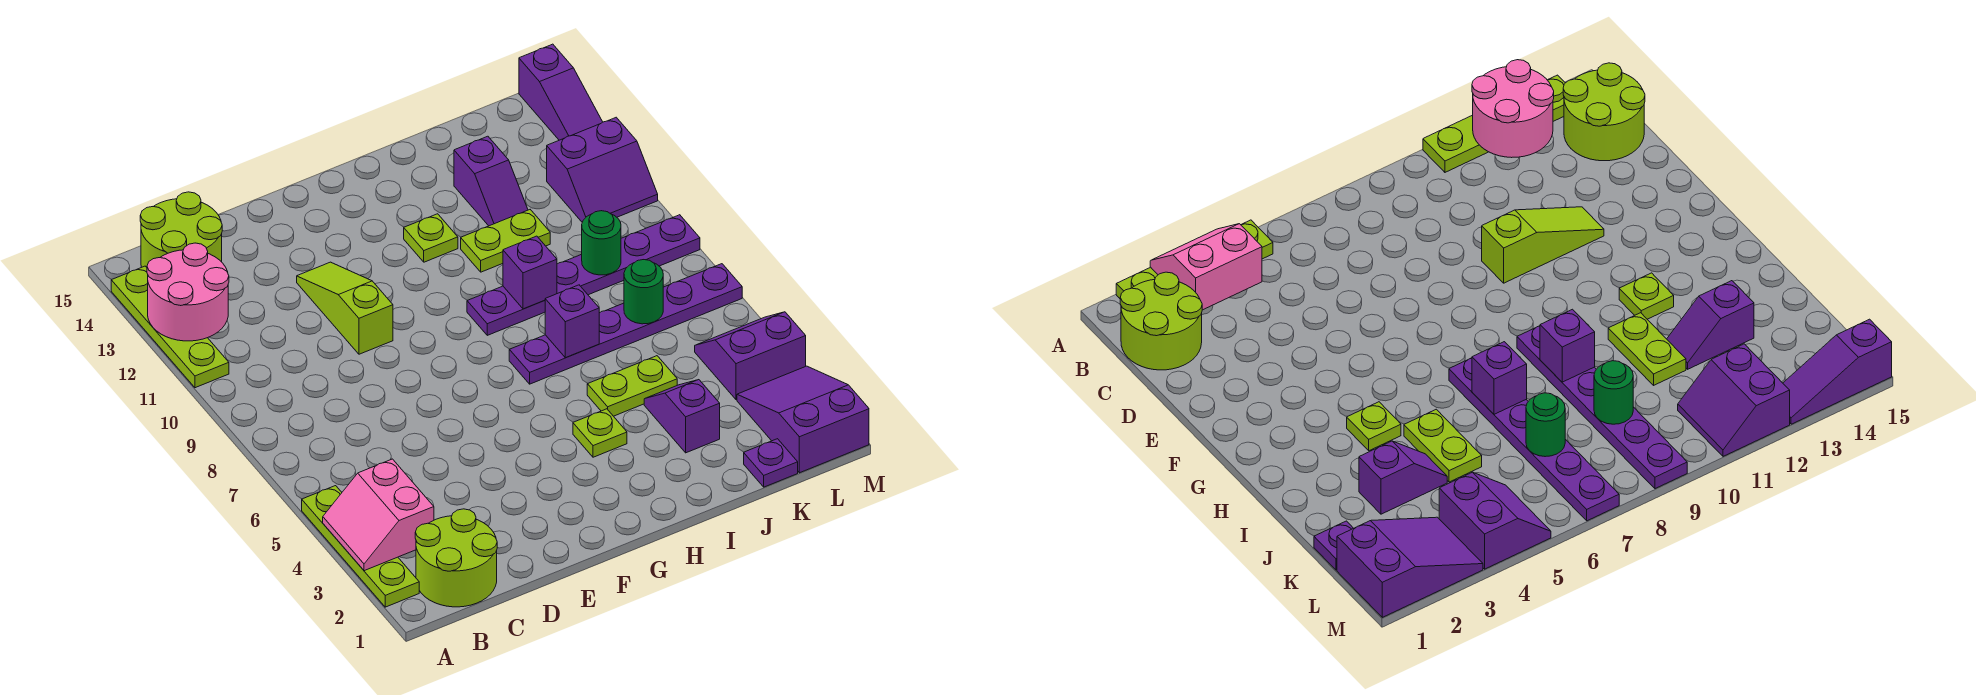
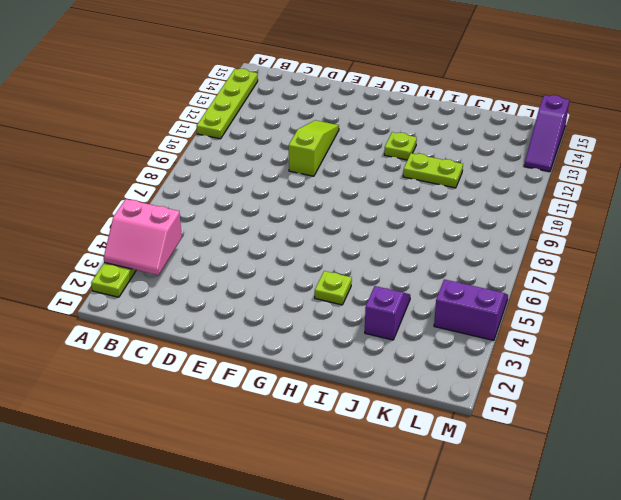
pink slope A3:B4 level 2 top 4 -> pink slope A3:B4 level 2 top B
none -> lime round brick B1:C2 level 1
none -> lime round brick B14:C15 level 1
none -> purple plate H7:M7 level 1

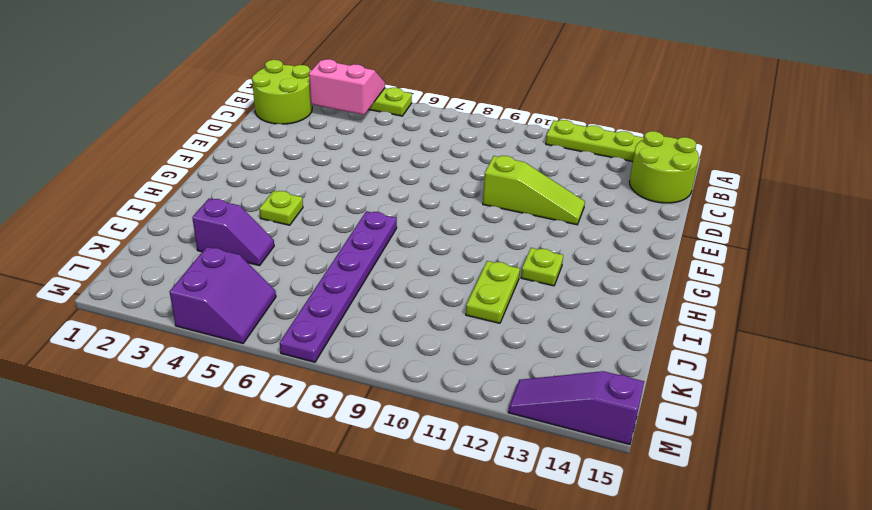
none -> purple plate H9:M9 level 1
none -> lime plate I5:J5 level 1
none -> purple slope J12:J13 level 1 top 13

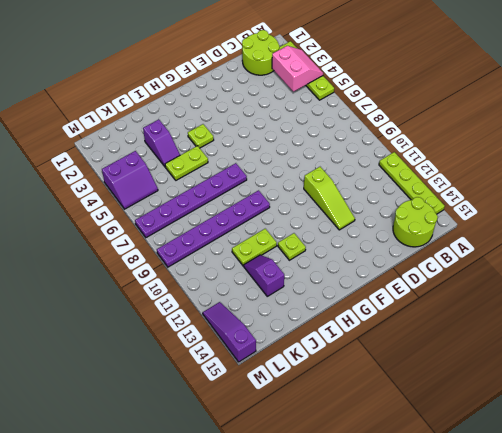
none -> purple plate K1 level 1
none -> purple slope L1:M3 level 1 top 1
none -> purple slope L11:M12 level 1 top 12

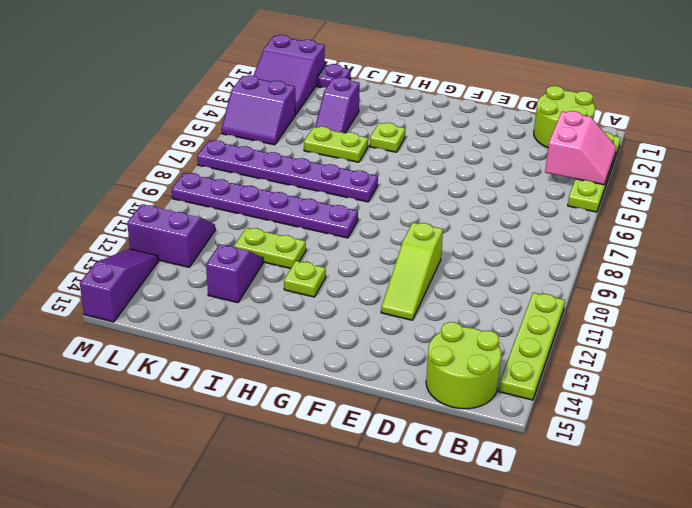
none -> pink round brick A12:B13 level 2
none -> purple brick I7 level 2
none -> purple brick I9 level 2

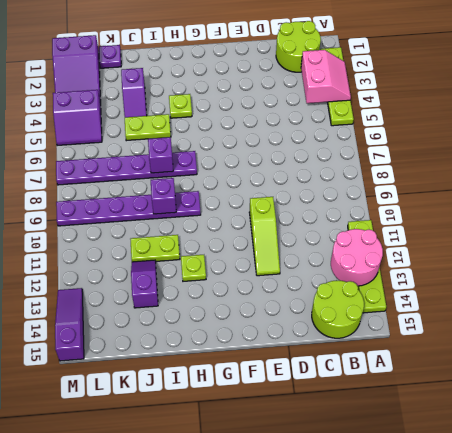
none -> purple slope L11:M12 level 1 top 12
none -> green round brick K7 level 2
none -> green round brick K9 level 2

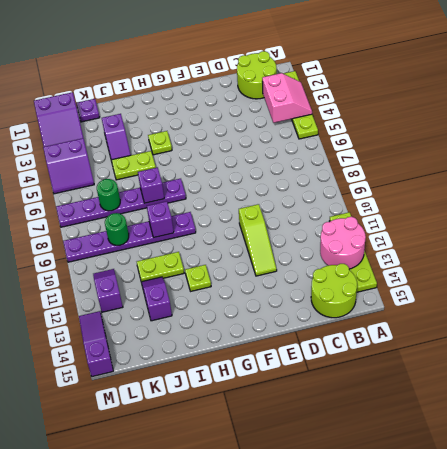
purple slope L11:L12 level 1 top 12 -> purple slope L11:M12 level 1 top 12

